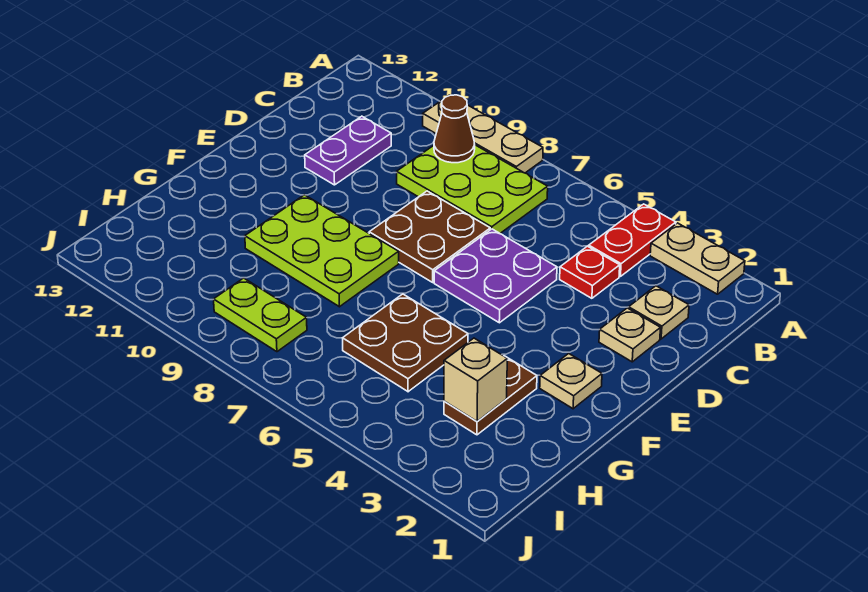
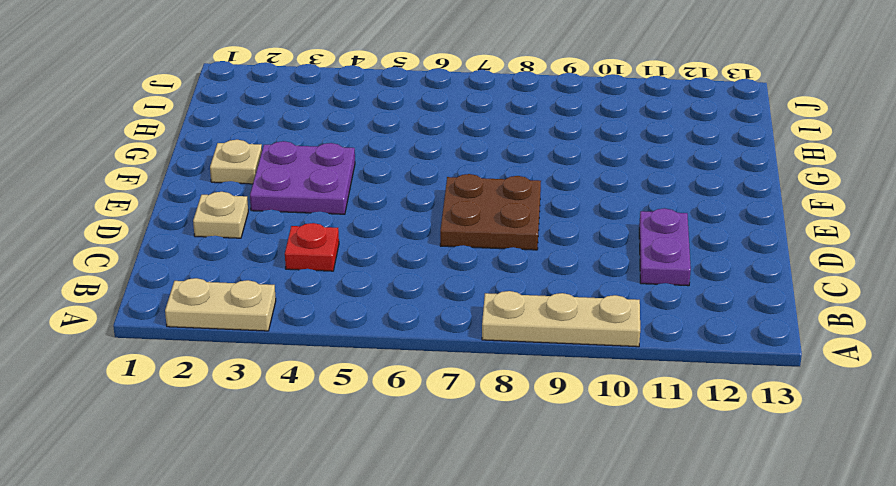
purple plate E3:F4 level 1 -> purple plate D5:E6 level 1
none -> red plate A4:B4 level 1
none -> lime plate B7:C9 level 1
none -> tan plate C2 level 1

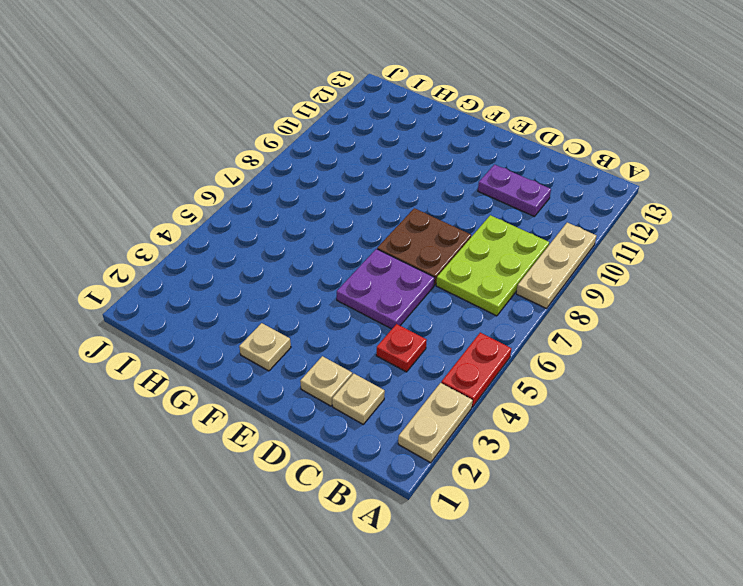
red plate A4:A5 level 1 -> red plate A4:B4 level 1
none -> lime plate F8:G10 level 1
none -> brown plate G3:H3 level 1
none -> brown plate G5:H6 level 1

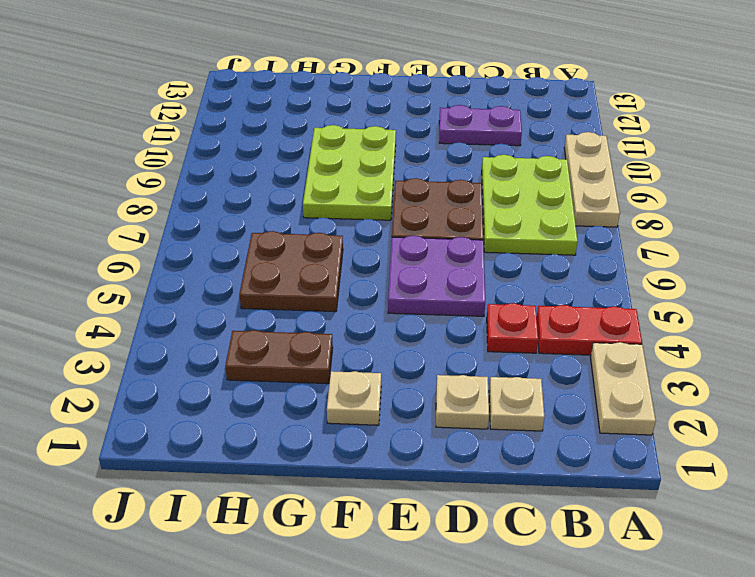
none -> lime plate I8:I9 level 1
none -> brown cone B9 level 2
none -> tan brick H3 level 2

